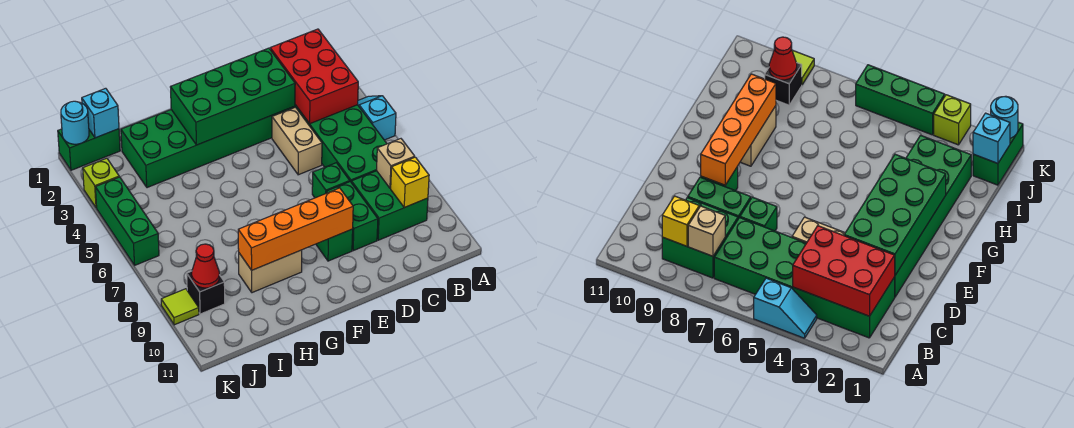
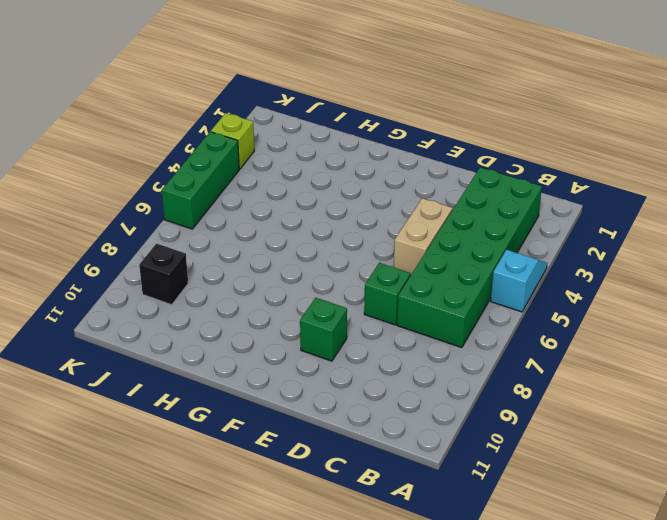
none -> green brick B8:C9 level 1
none -> green brick D2:I3 level 1
none -> green brick D8:D9 level 1

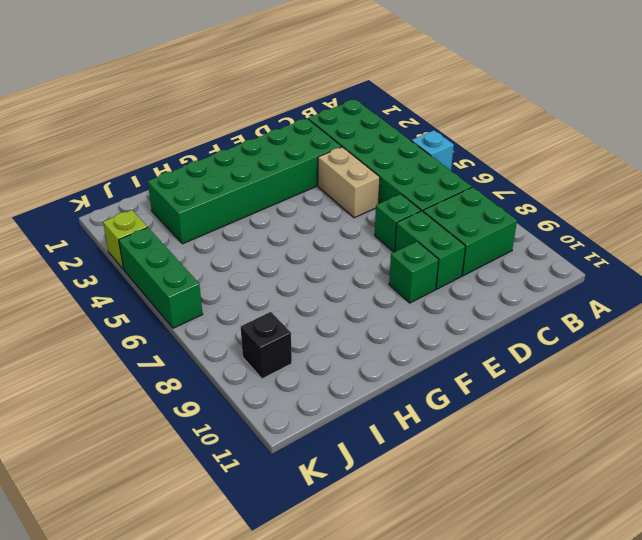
none -> tan brick G9:H9 level 1
none -> green brick J1:K1 level 1
none -> lime tile K9 level 1

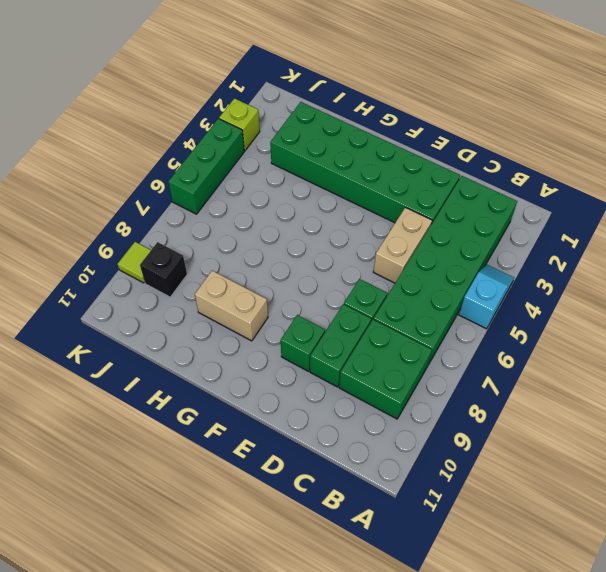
none -> green brick J1:K1 level 1
none -> red brick B2:C4 level 2
none -> tan brick B8 level 2

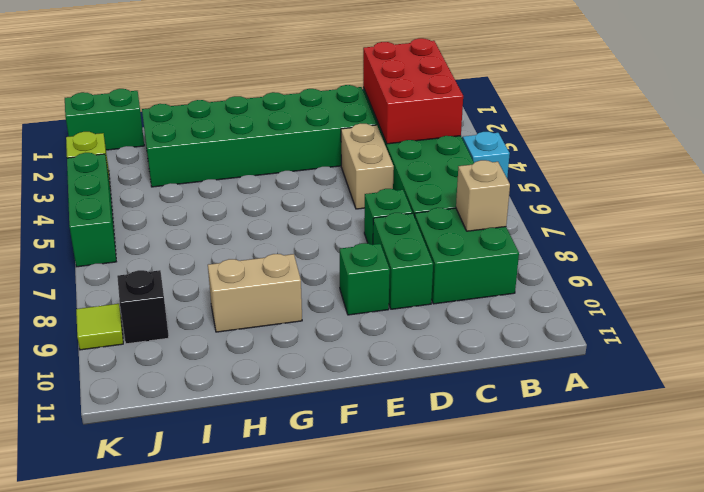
none -> yellow brick B9 level 2
none -> green brick D2:G3 level 2
none -> orange brick E9:H9 level 2

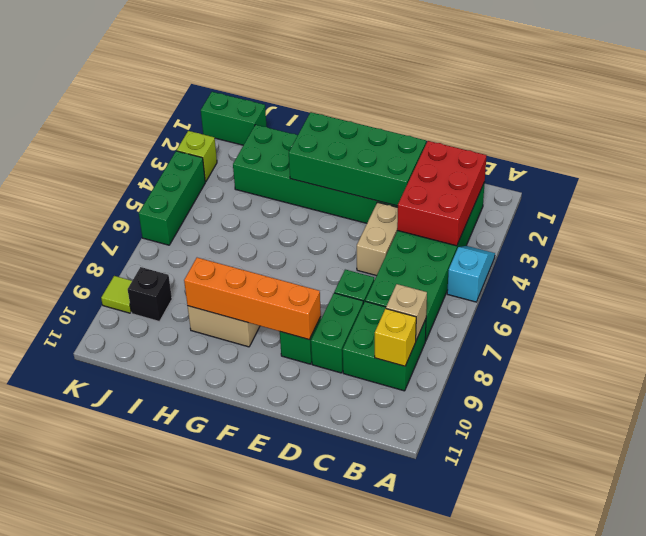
none -> cyan brick J1 level 2
none -> red cone J9 level 2
none -> cyan round brick K1 level 2

